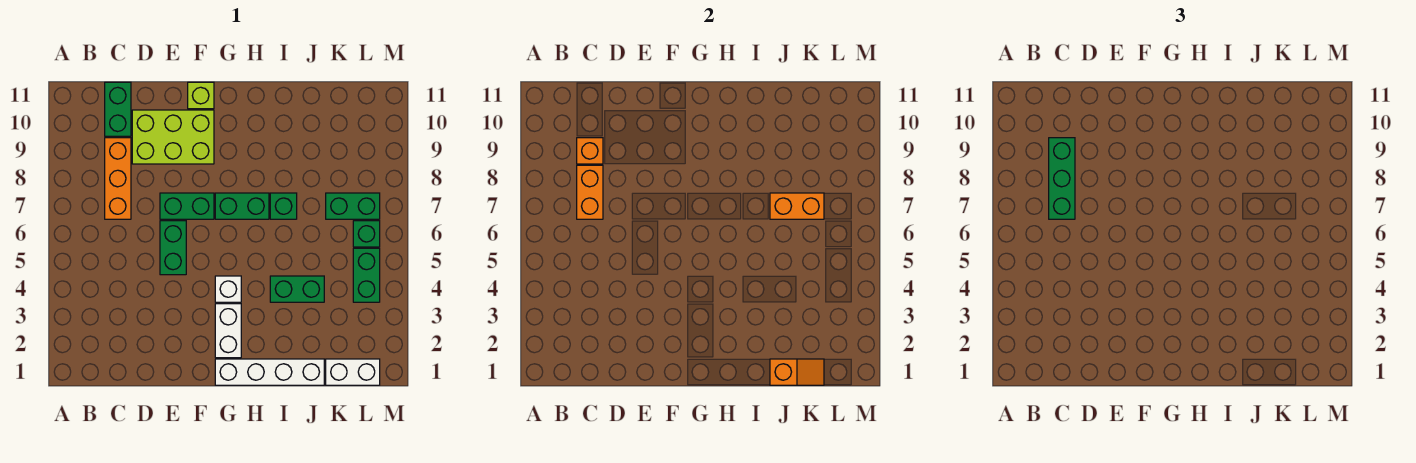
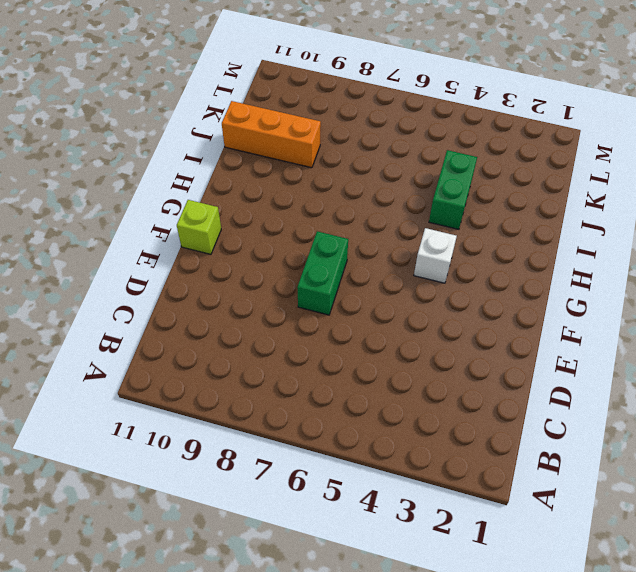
orange brick J9:J11 level 1 -> orange brick C7:C9 level 1
none -> green brick C10:C11 level 1
none -> lime brick D9:F10 level 1
none -> green brick E5:E6 level 1

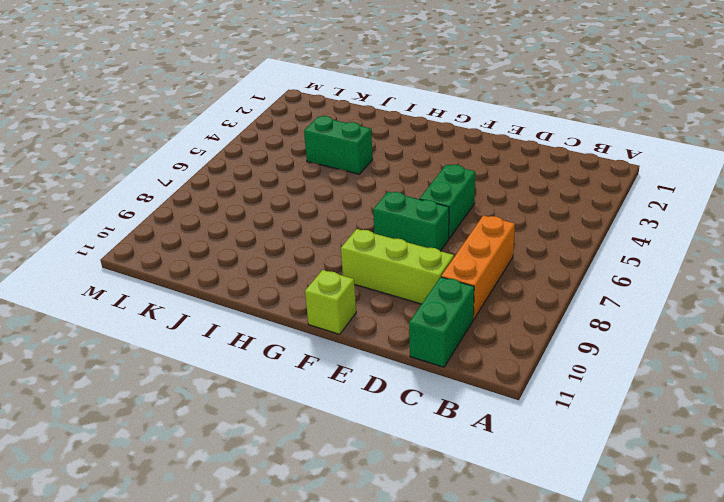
lime brick D9:F9 level 1 -> lime brick D9:F10 level 1
none -> white brick G1:J1 level 1
none -> white brick G2:G3 level 1
none -> white brick G4 level 1

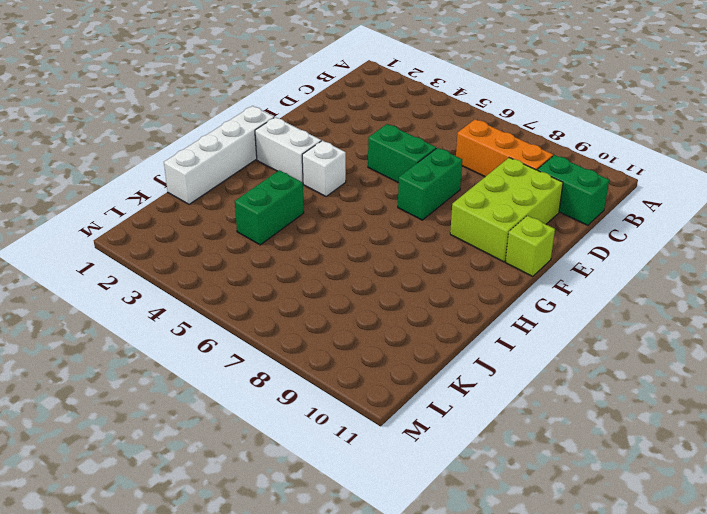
none -> green brick G7:H7 level 1
none -> green brick I7 level 1
none -> white brick K1:L1 level 1

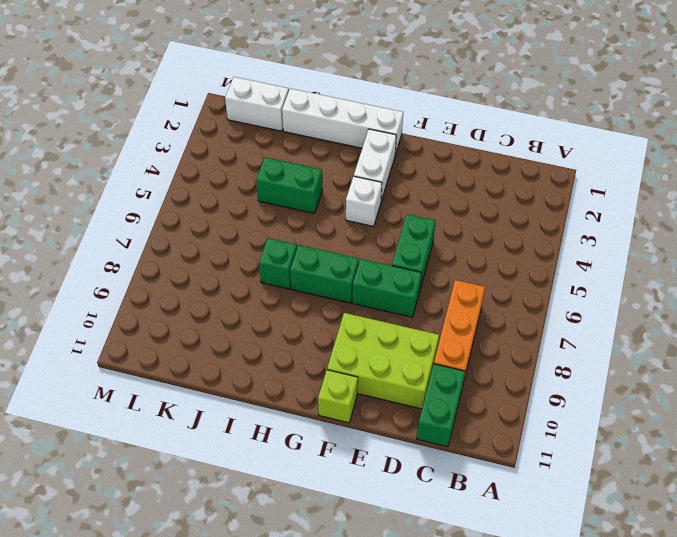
none -> green brick K7:L7 level 1
none -> green brick L4:L5 level 1
none -> green brick L6 level 1

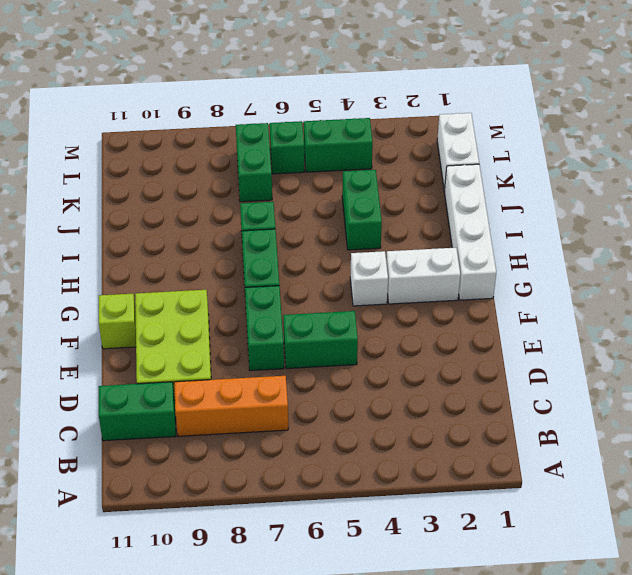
none -> orange brick C7:C8 level 2
none -> orange brick C9 level 2
none -> orange slope J1:K1 level 2 top J

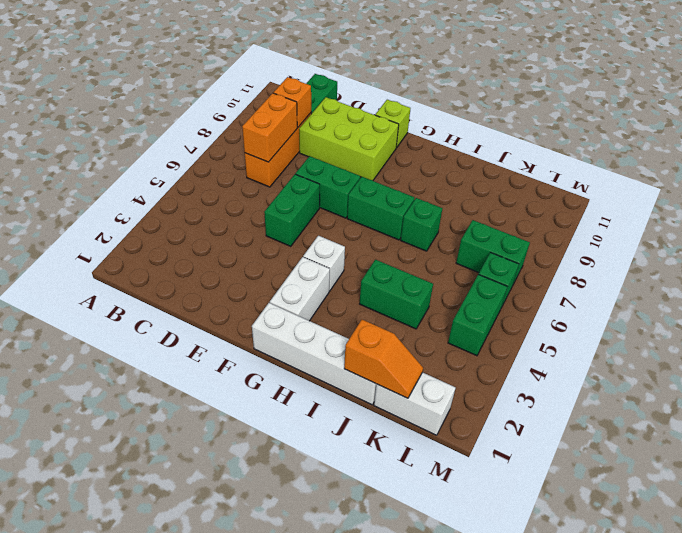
none -> orange brick J7:K7 level 2
none -> green brick C7:C9 level 3

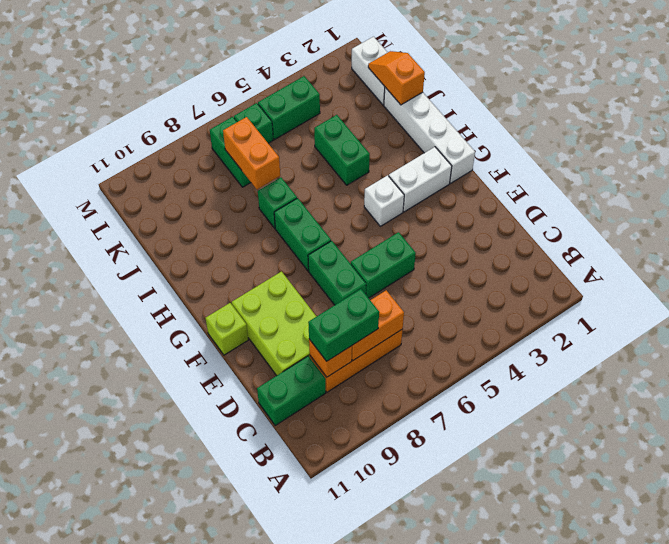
green brick C8:C9 level 3 -> green brick C7:C9 level 3

